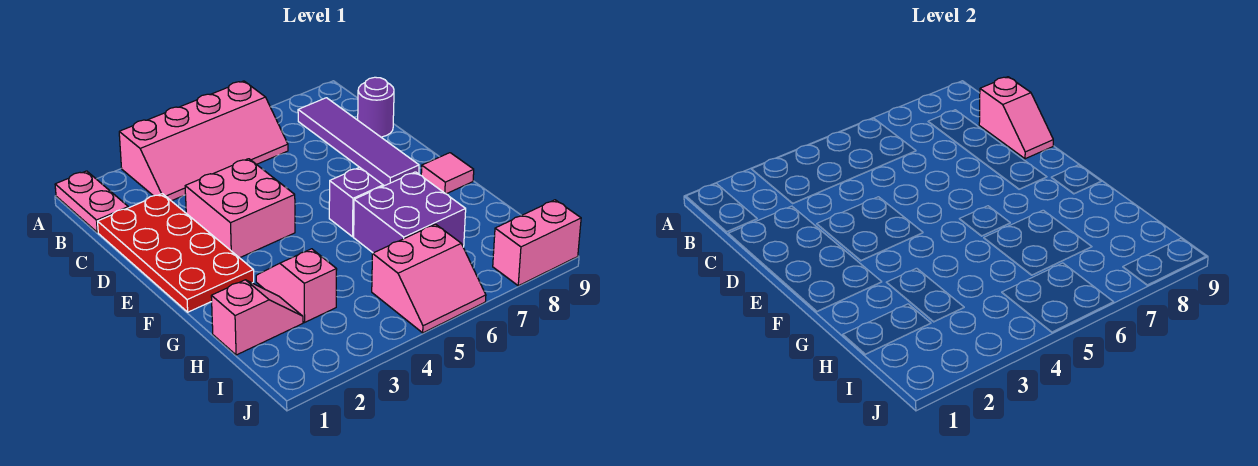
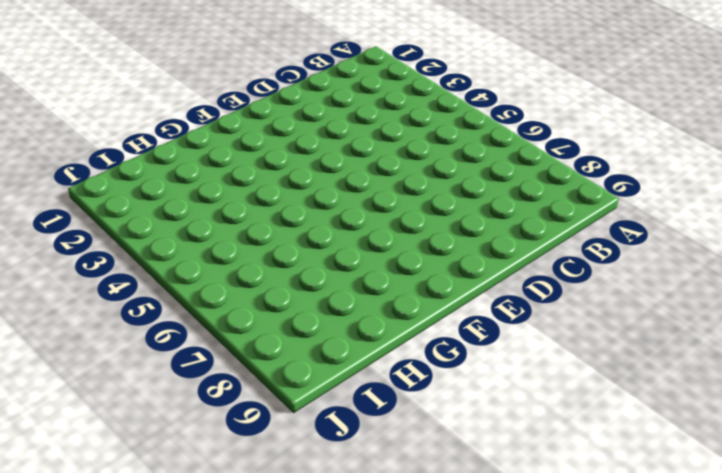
none -> pink plate A1:B1 level 1
none -> pink slope A3:B6 level 1 top A
none -> purple tile B8:E8 level 1

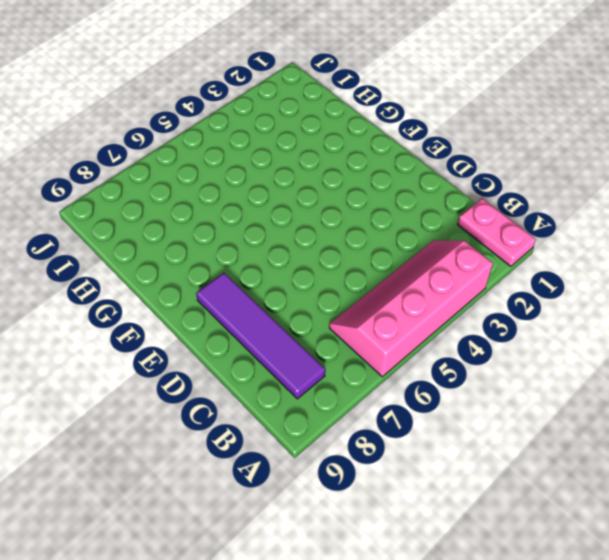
none -> red plate C1:F2 level 1
none -> purple round brick C9 level 1
none -> pink brick D3:E4 level 1

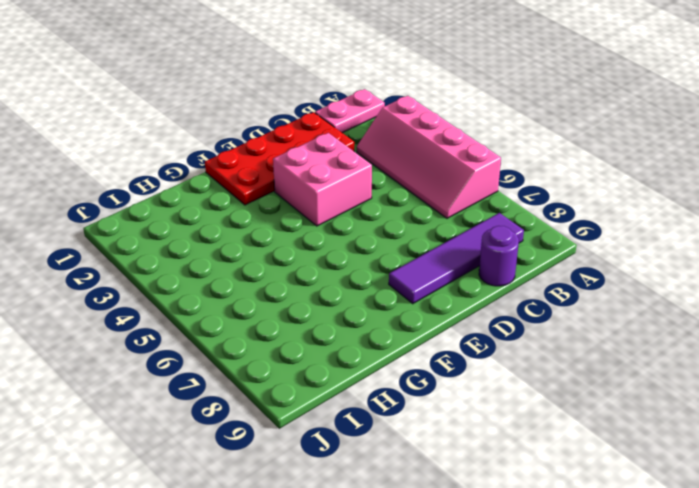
none -> purple brick F6 level 1
none -> pink tile F9 level 1
none -> pink slope G3:H3 level 1 top H

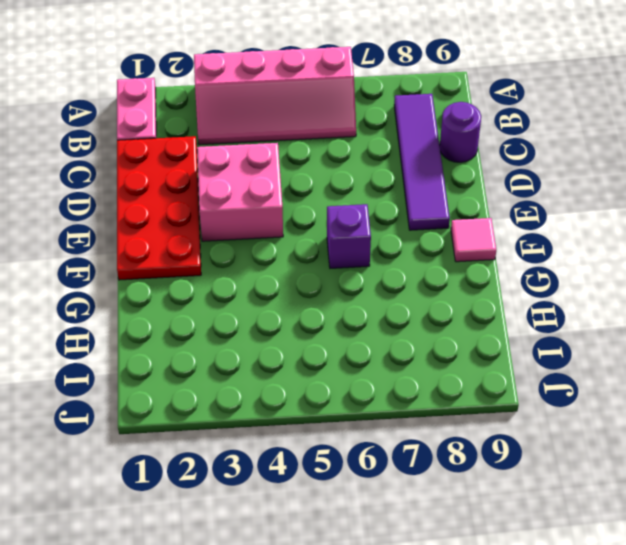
none -> pink slope G3:H3 level 1 top H
none -> purple brick G6:H7 level 1
none -> pink slope H1:H2 level 1 top 1

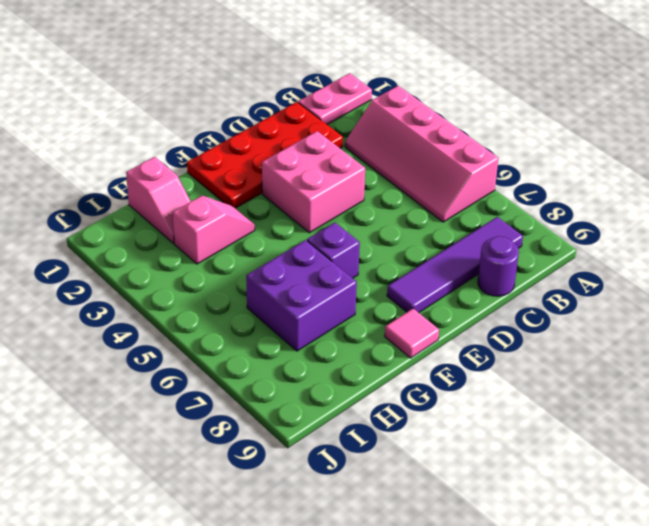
none -> pink slope I5:J6 level 1 top I
none -> pink brick J8:J9 level 1
none -> pink slope C9:D9 level 2 top C

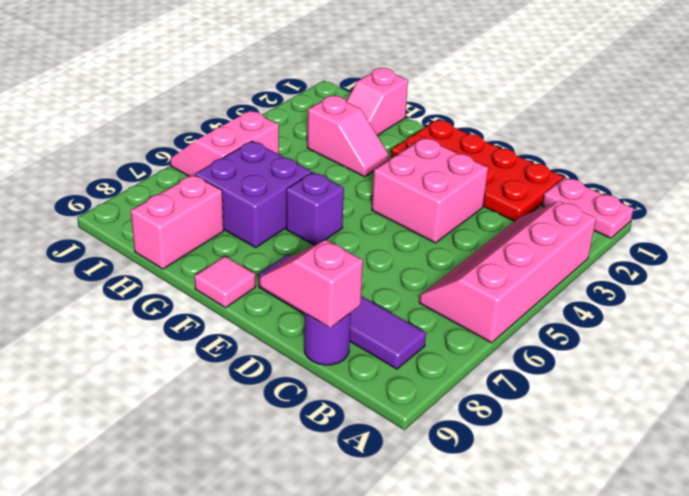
pink brick H8:H9 level 1 -> pink brick J8:J9 level 1

